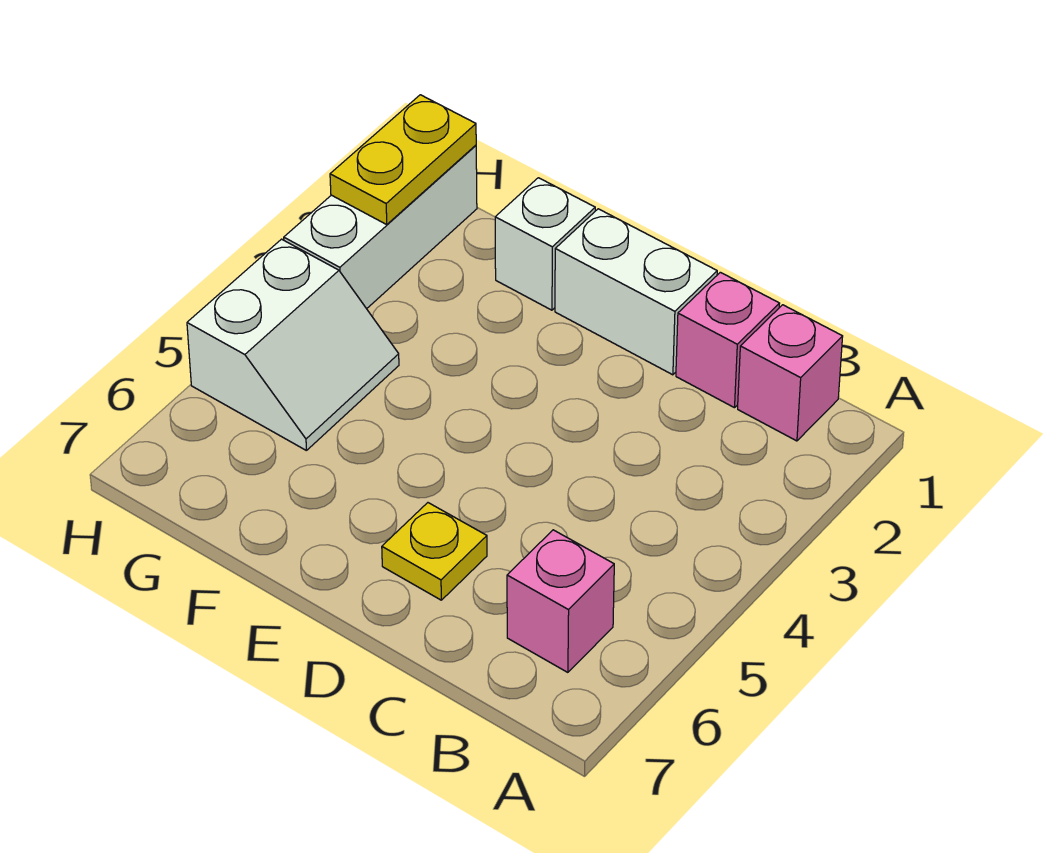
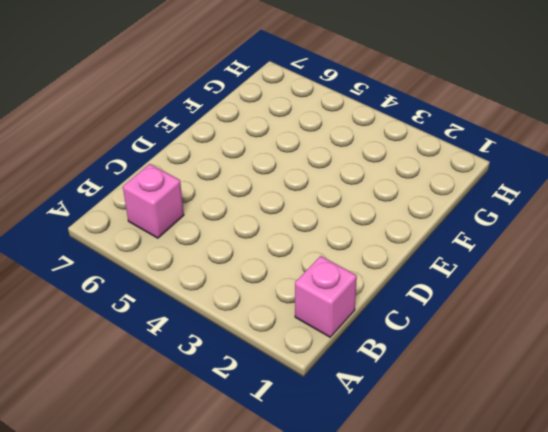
none -> pink brick C1 level 1
none -> white brick D1:E1 level 1

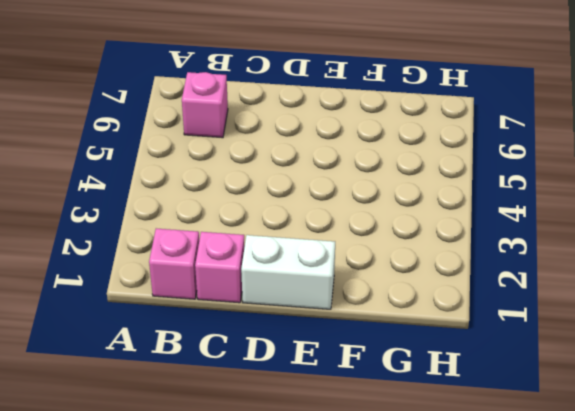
none -> yellow plate D6 level 1
none -> white brick F1 level 1

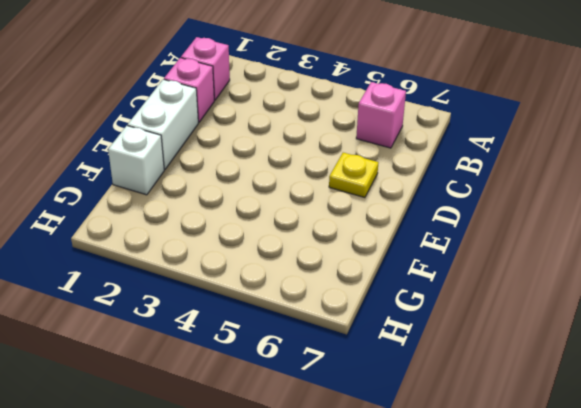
none -> white slope G4:H5 level 1 top H
none -> white brick H1:H3 level 1

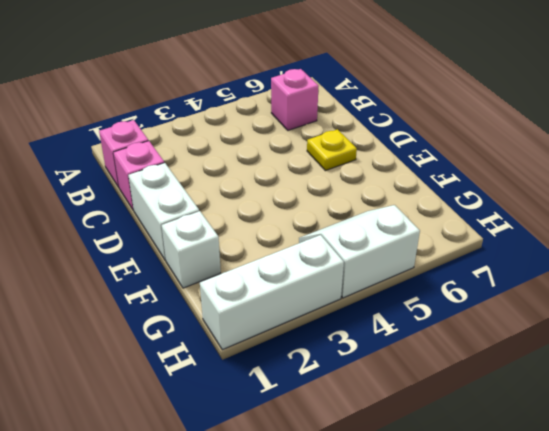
none -> yellow plate H1:H2 level 2

